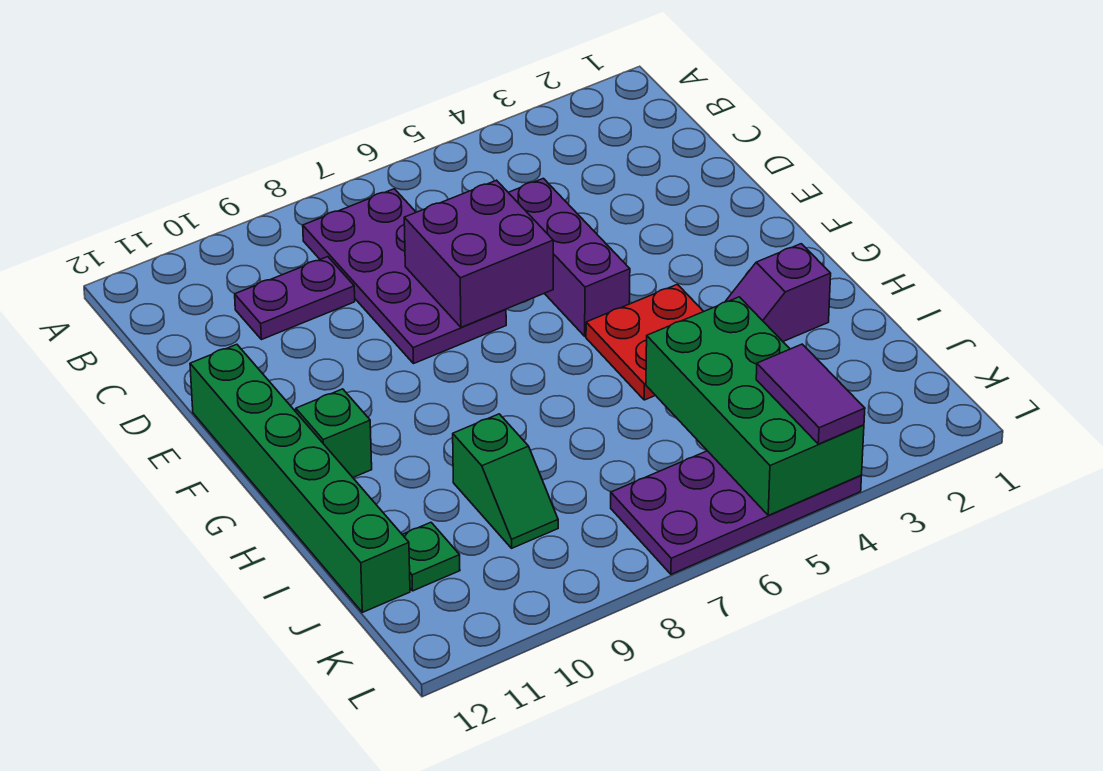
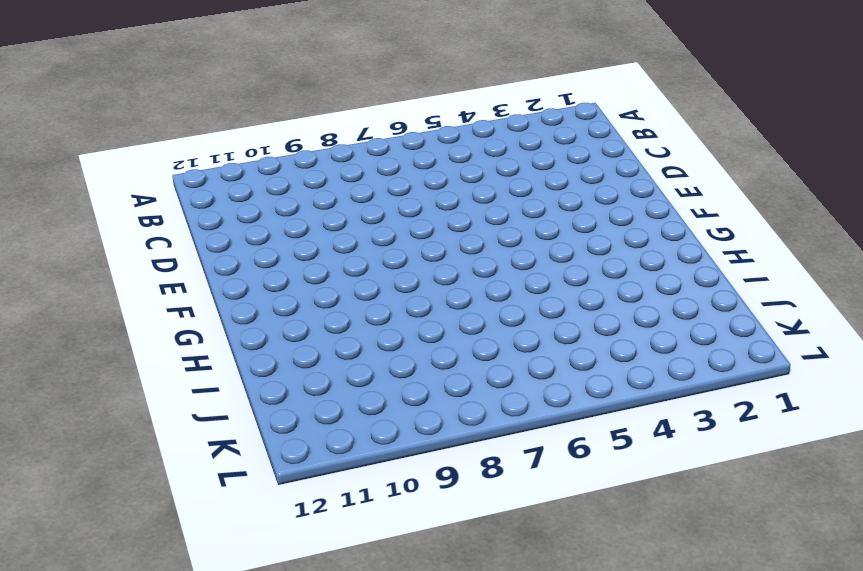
none -> purple plate B7:E8 level 1
none -> purple plate C9:C10 level 1
none -> purple brick D5:F5 level 1

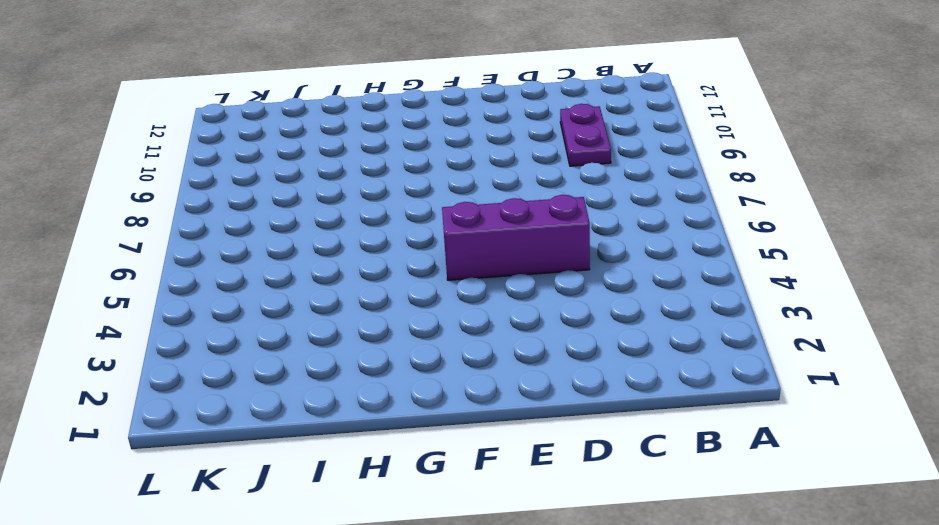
none -> purple plate B7:E8 level 1
none -> green brick E12:J12 level 1
none -> red plate G4:H5 level 1

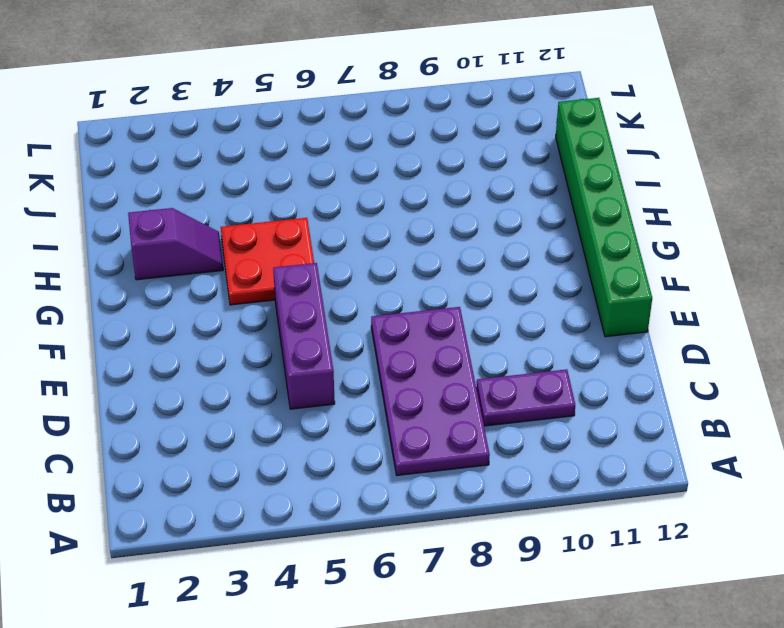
none -> green brick G11 level 1
none -> green slope I9:J9 level 1 top I
none -> green plate J11 level 1

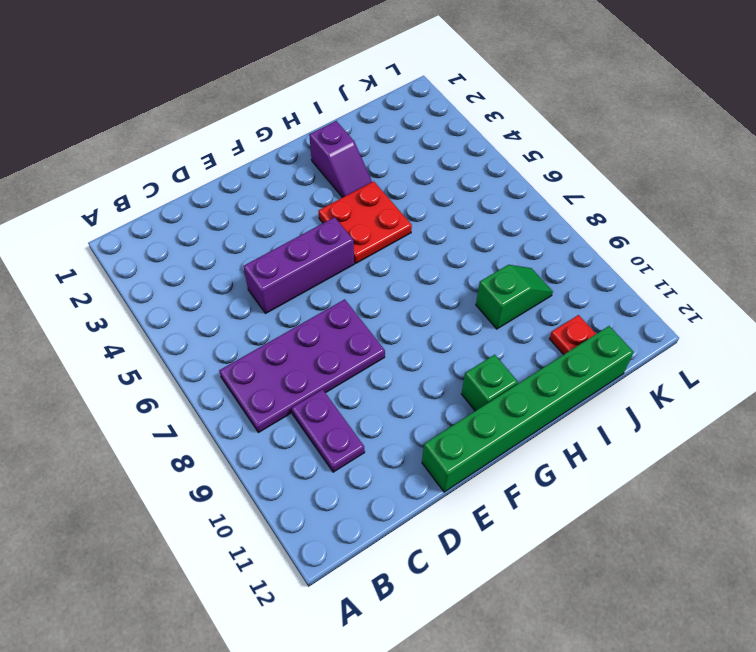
red plate J11 level 1 -> green plate J11 level 1
none -> purple plate K4:L7 level 1
none -> purple brick D6:E7 level 2
none -> green brick I4:L5 level 2

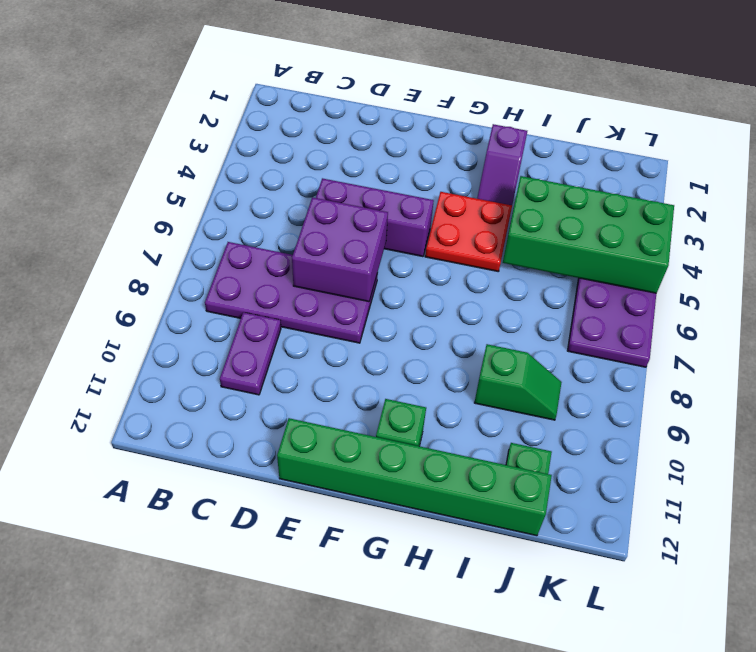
none -> purple tile K4:L4 level 3

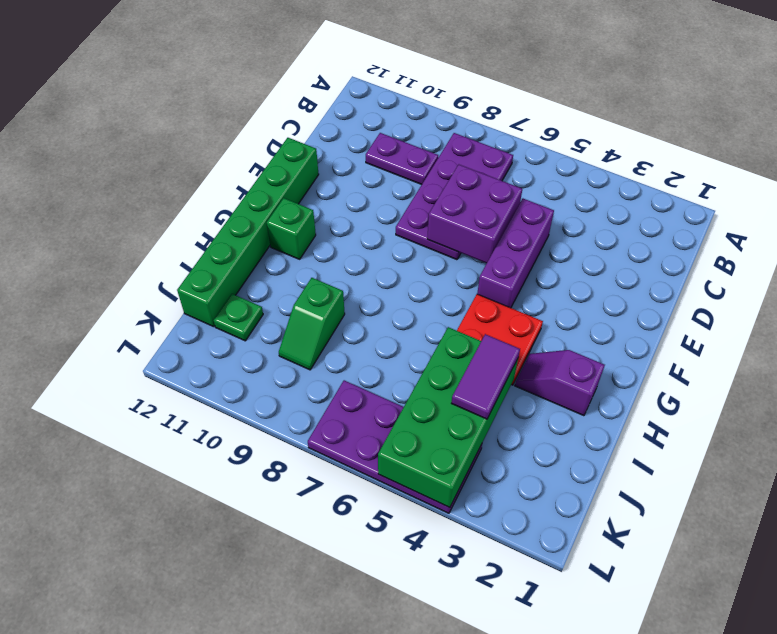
purple tile I4:J4 level 3 -> purple tile K4:L4 level 3

